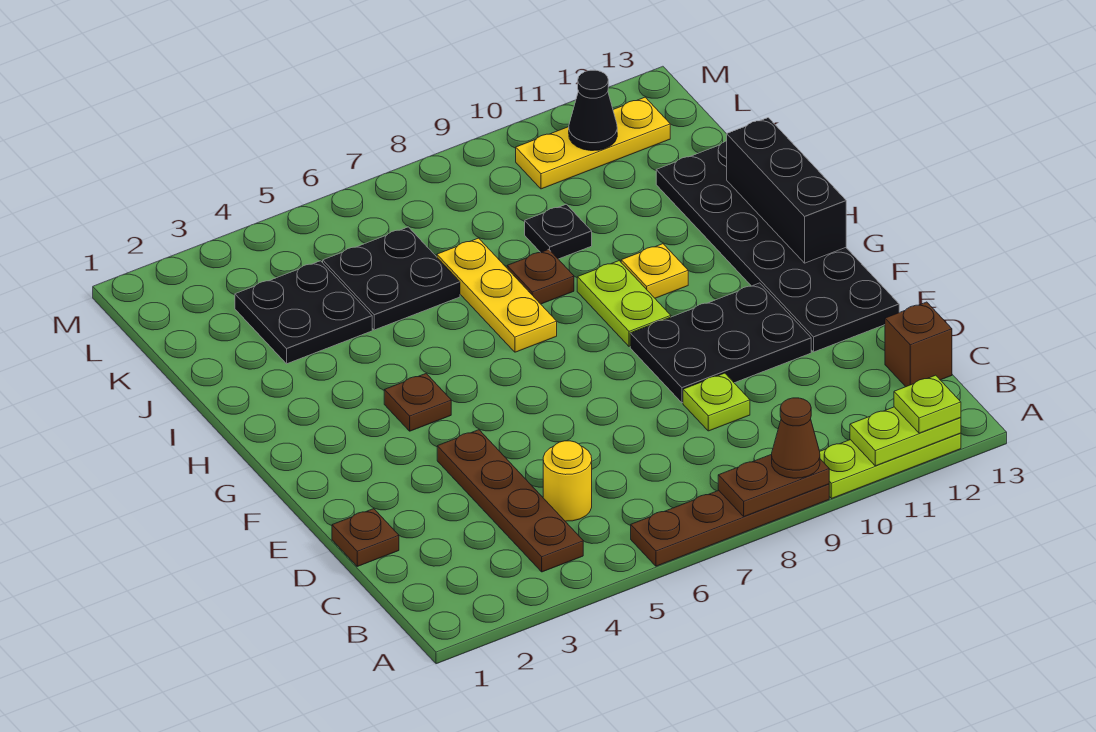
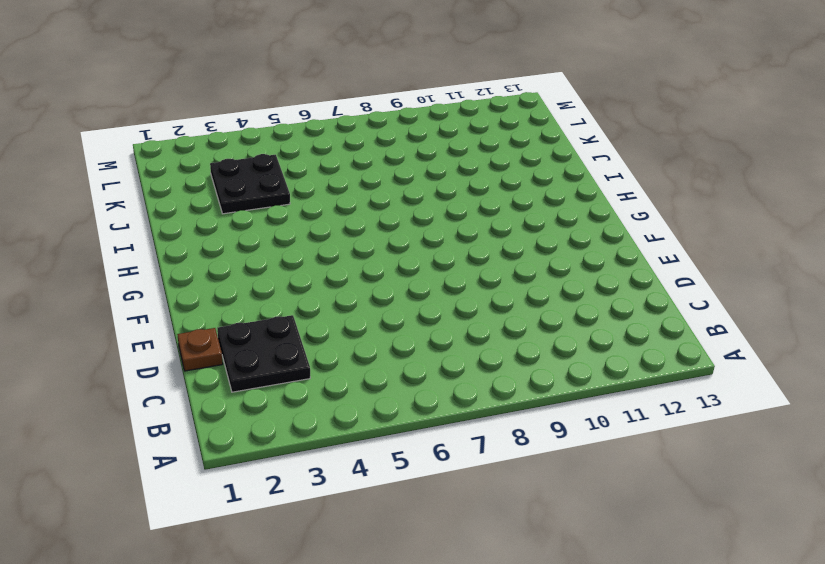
black plate C2:D3 level 1 -> black plate J5:K6 level 1
none -> brown plate A6:A9 level 1
none -> lime plate A10:A12 level 1
none -> brown plate B4:E4 level 1

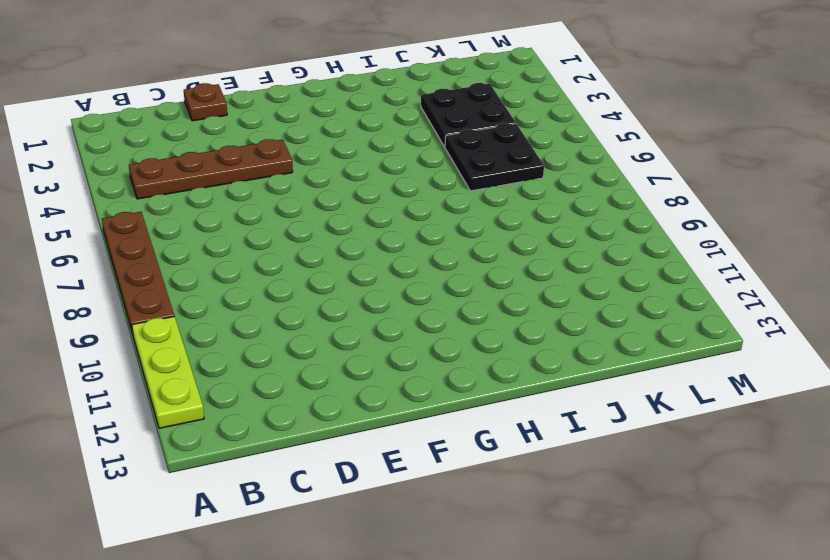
none -> yellow round brick C5 level 1
none -> brown brick C13 level 1
none -> lime plate D9 level 1

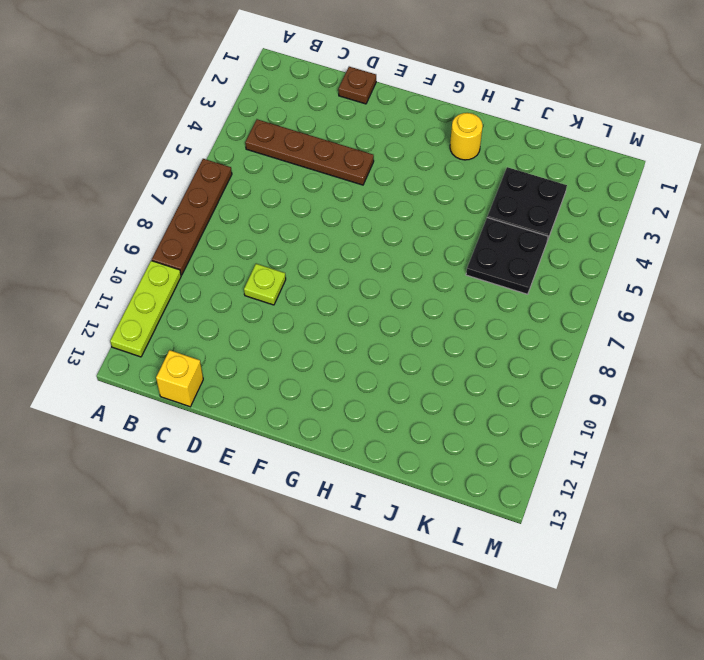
yellow brick C13 level 1 -> brown brick C13 level 1
yellow round brick H2 level 1 -> yellow round brick C5 level 1
none -> black plate E9:F11 level 1
none -> black plate E12:J13 level 1
none -> brown plate G4 level 1

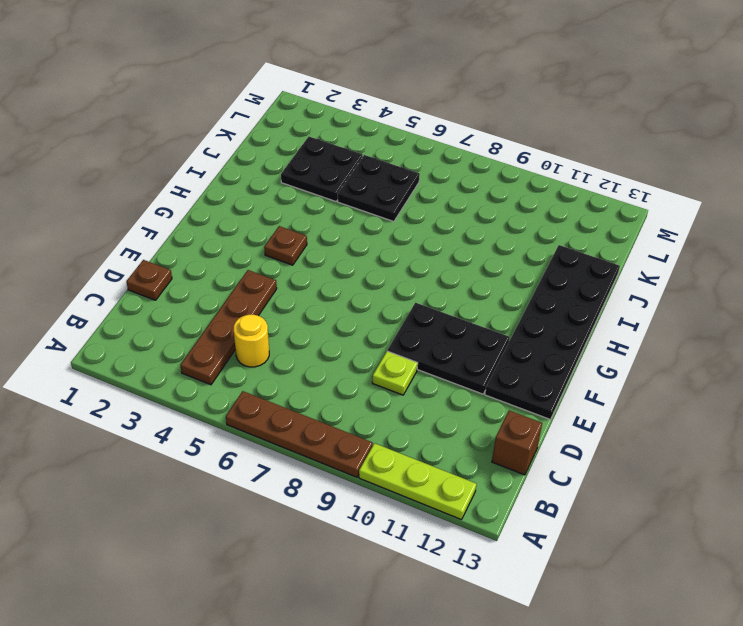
none -> lime plate G9:H9 level 1
none -> yellow plate H7:J7 level 1
none -> yellow plate H10 level 1

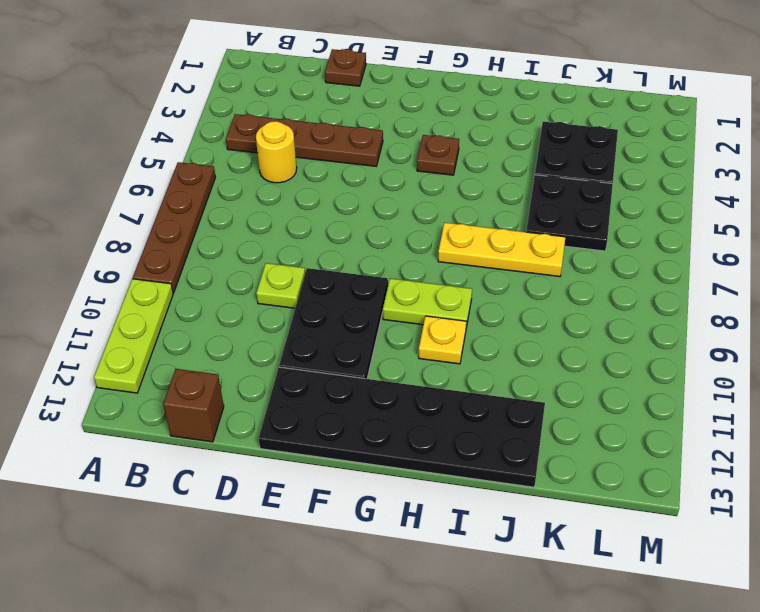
none -> brown plate I8 level 1
none -> black plate J9 level 1
none -> yellow plate L10:L12 level 1

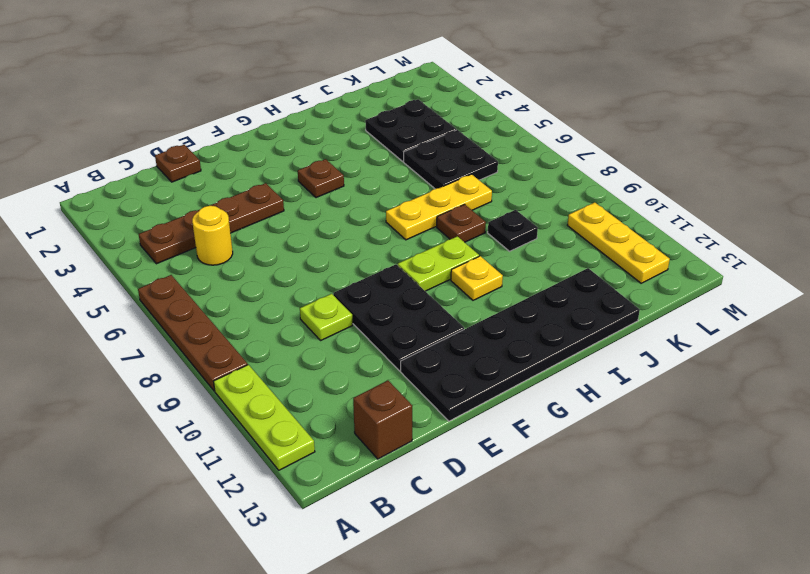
none -> brown plate A8:A9 level 2
none -> lime plate A11:A12 level 2
none -> black brick G13:I13 level 2

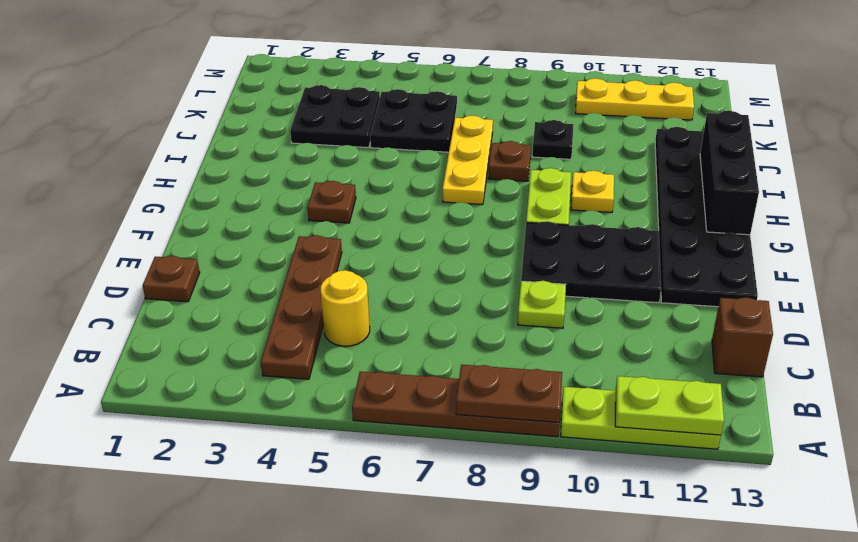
none -> black cone L11 level 2
none -> brown cone A9 level 3
none -> lime plate A12 level 3

